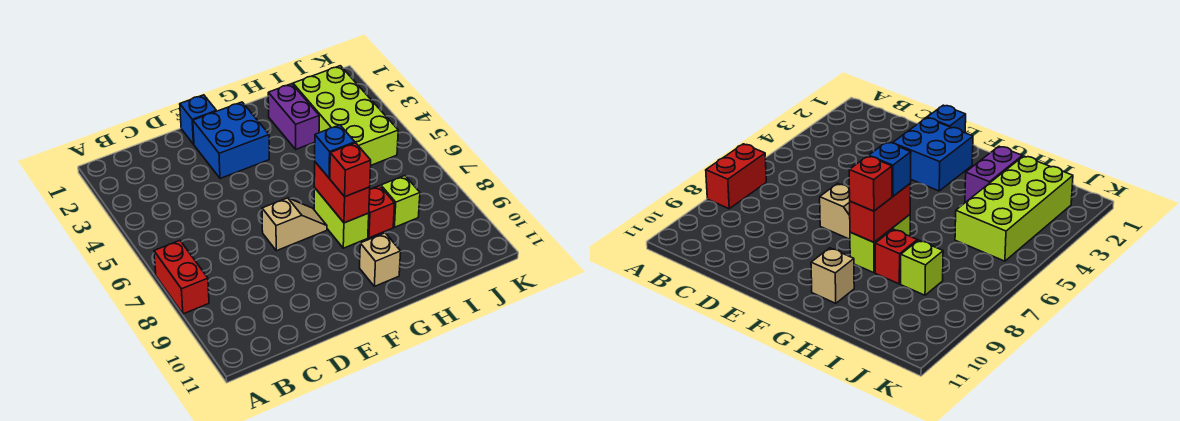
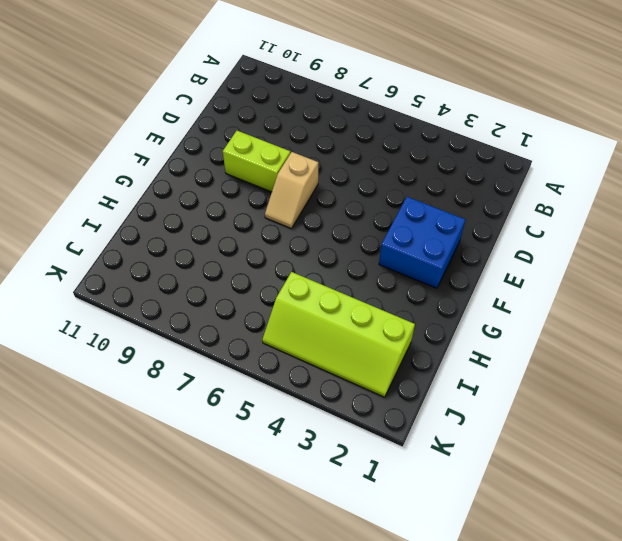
lime brick E8:E9 level 1 -> lime brick G7:G8 level 1
lime slope I2:J5 level 1 top I -> lime brick I2:J5 level 1
none -> red brick A7:A8 level 1
none -> blue brick E1 level 1
none -> tan brick G10 level 1

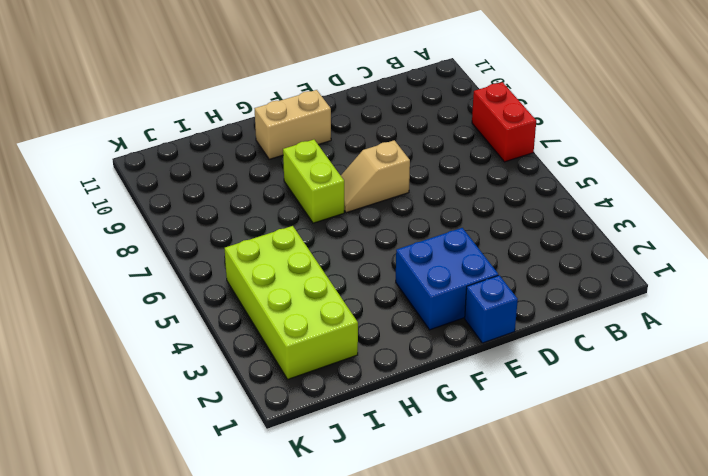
tan brick F10:G10 level 1 -> tan brick G10 level 1
none -> purple brick H2:H3 level 1
none -> red brick H8 level 1
none -> lime brick I8 level 1

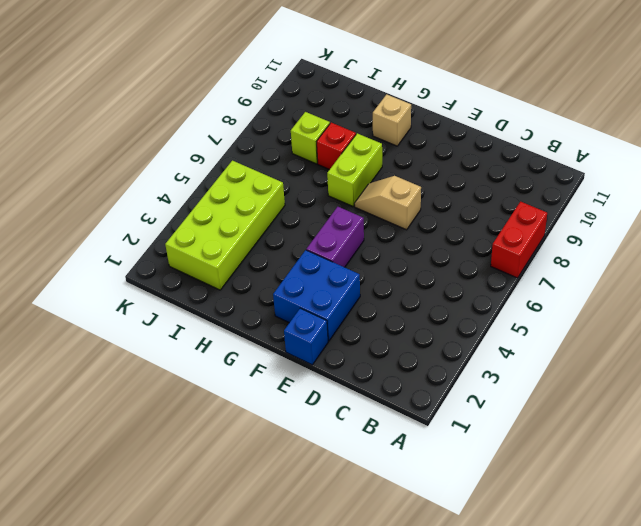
purple brick F4:F5 level 1 -> purple brick H2:H3 level 1
none -> red brick G7:G8 level 2
none -> blue brick G7 level 3
none -> red brick G8 level 3

